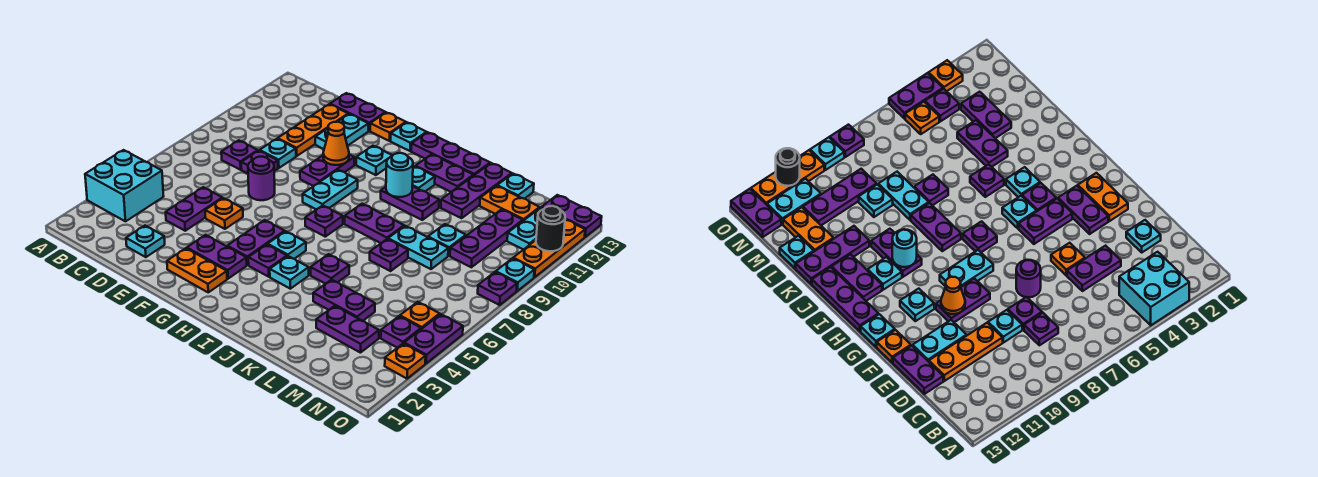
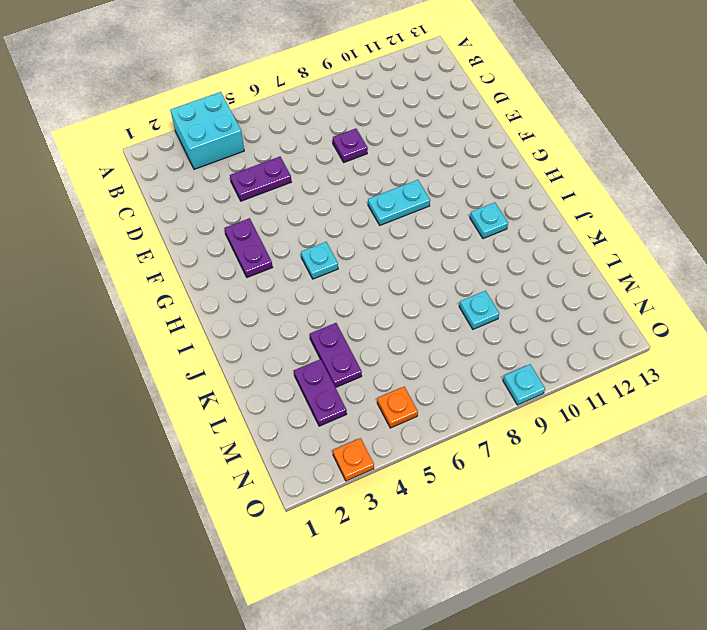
none -> purple plate C8 level 1
none -> cyan plate D2 level 1
none -> cyan plate D9 level 1
none -> orange plate D10:D12 level 1

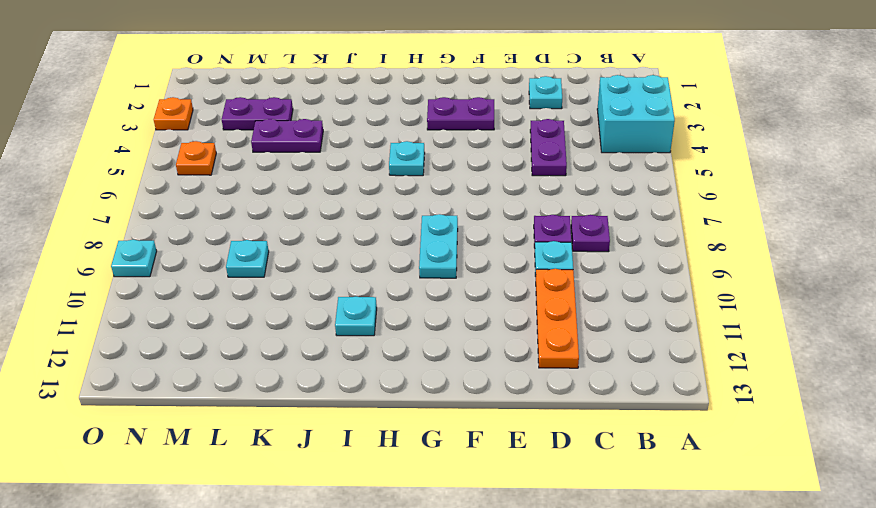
none -> purple plate D13:E13 level 1
none -> orange plate E5 level 1
none -> purple round brick E7 level 1
none -> cyan plate E11:E12 level 1

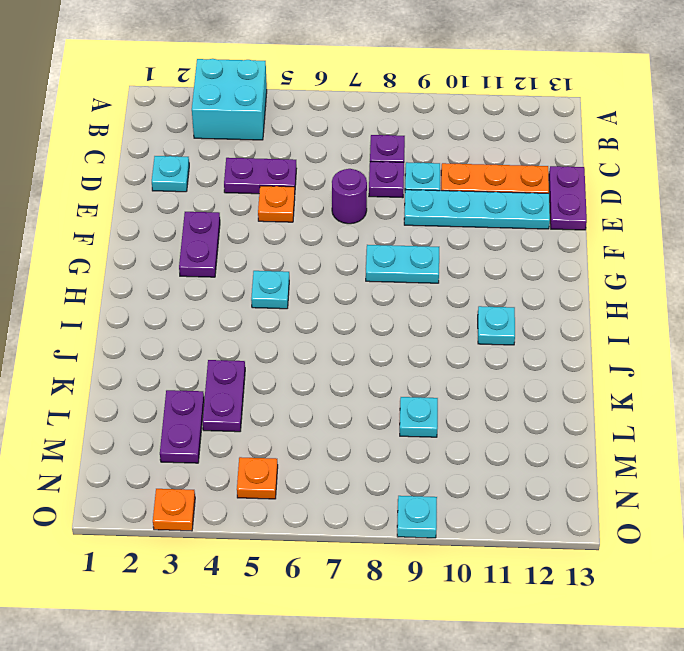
cyan plate E9:E12 level 1 -> cyan plate E11:E12 level 1
none -> orange plate F2:G2 level 1
none -> purple plate F9:F10 level 1
none -> orange plate F13 level 1
none -> purple plate G4:G5 level 1

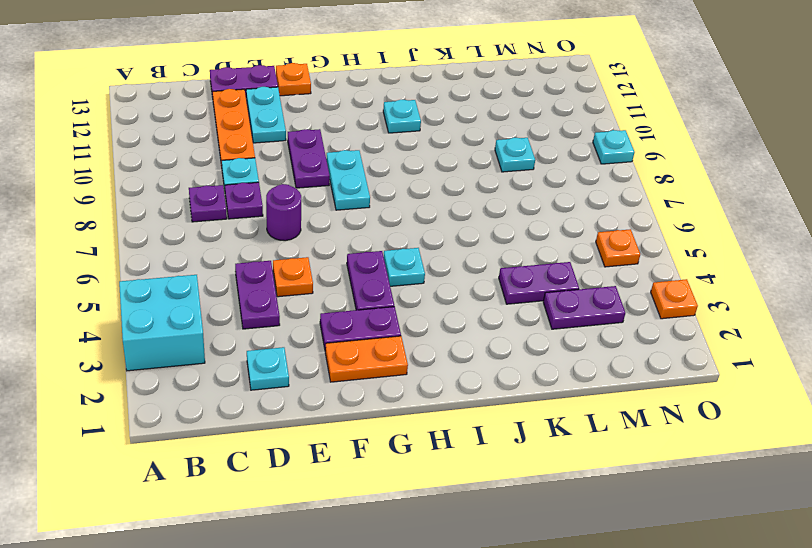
none -> cyan plate G11 level 1
none -> cyan plate G13 level 1
none -> purple plate H4 level 1
none -> purple plate H7 level 1

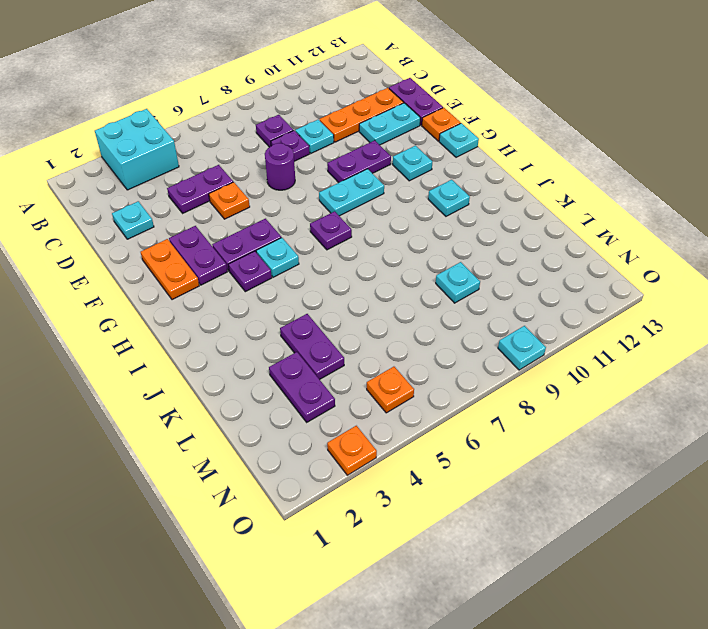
none -> purple plate H13:J13 level 1
none -> cyan plate I4 level 1
none -> purple plate I8:J8 level 1
none -> purple plate I10:J10 level 1

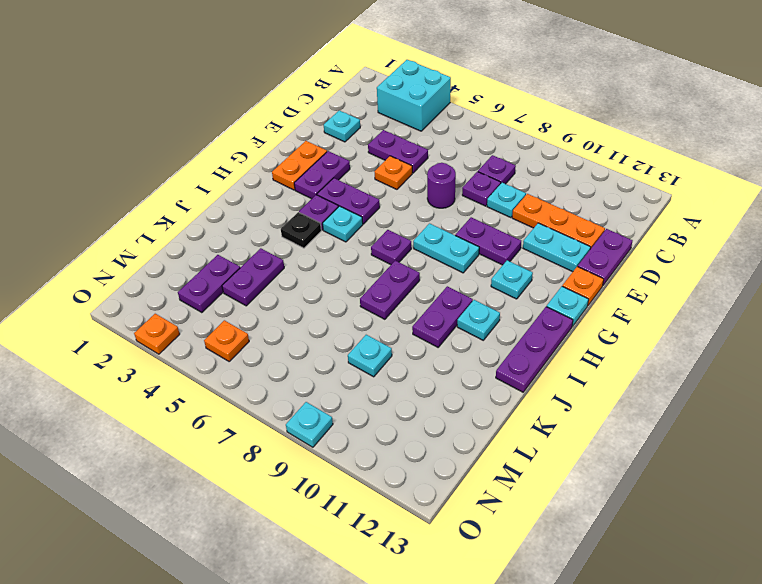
black plate I4 level 1 -> cyan plate I4 level 1
none -> purple plate I12:J12 level 1
none -> purple plate J5 level 1
none -> purple plate K7 level 1
none -> cyan plate K8:L8 level 1

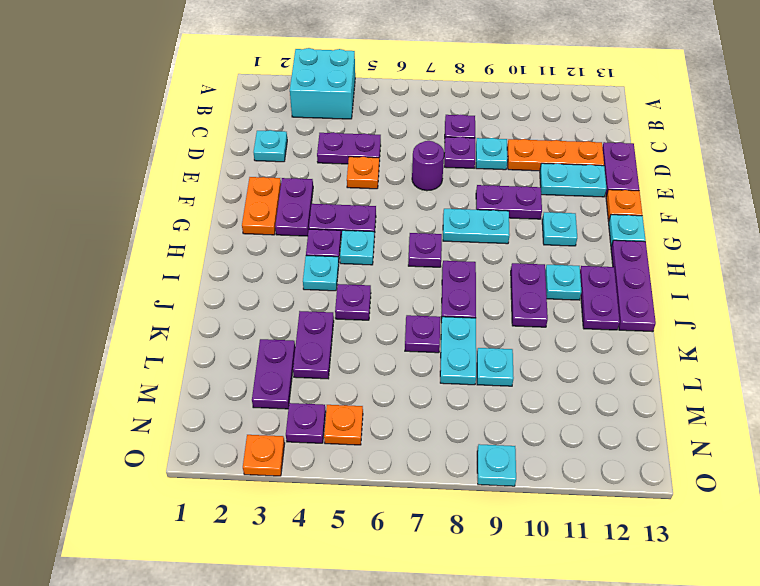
none -> purple plate K11:K13 level 1
none -> orange plate L12:M12 level 1
none -> cyan plate L13 level 1
none -> purple plate M9:M11 level 1

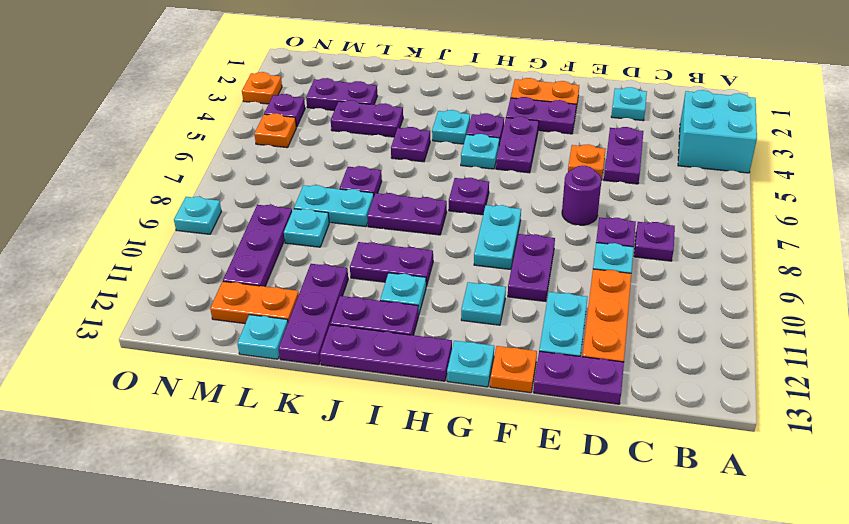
none -> cyan plate N11:N12 level 1
none -> purple plate N13:O13 level 1
none -> purple plate O4:O5 level 1
none -> purple plate O8 level 1

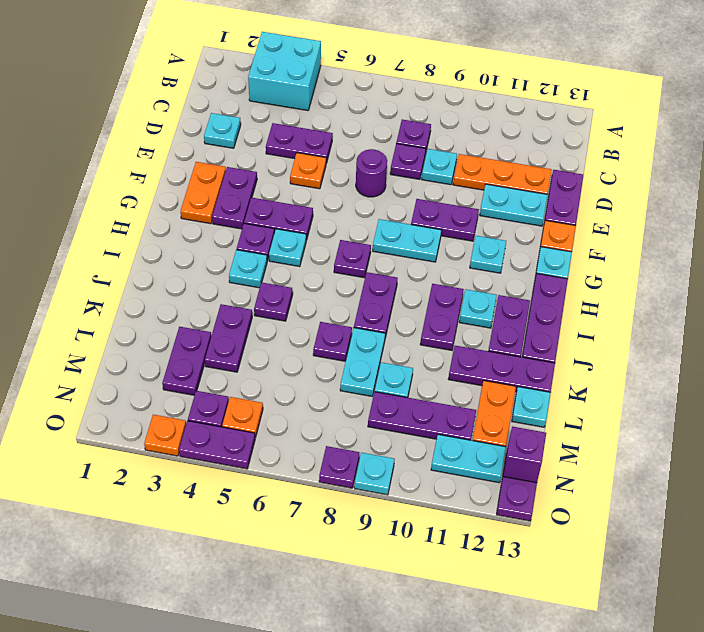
purple brick N13 level 2 -> none
none -> orange plate O10:O12 level 1
none -> orange cone F10 level 2
none -> cyan round brick I10 level 2
none -> black round brick O11 level 2

